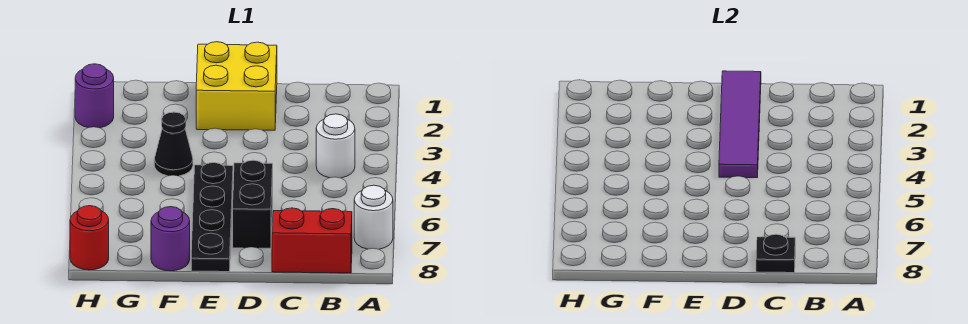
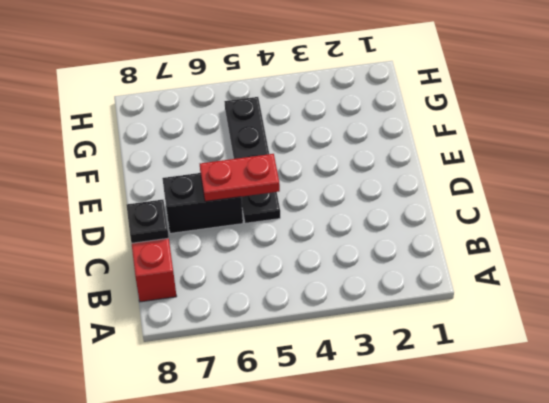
black plate D5:G5 level 1 -> black plate E5:E8 level 1
red plate D5:D6 level 2 -> none
none -> white round brick A7 level 1
none -> white round brick B4 level 1
none -> yellow brick D1:E2 level 1

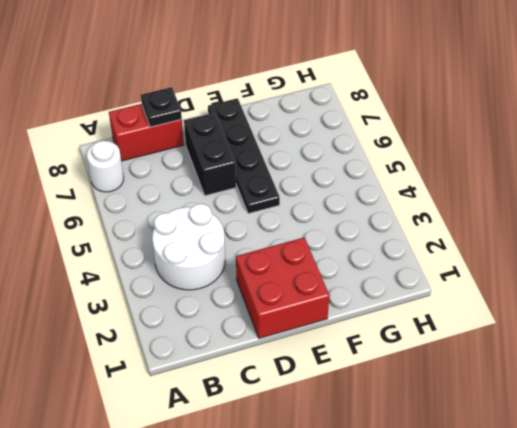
white round brick B3:C4 level 1 -> white round brick B4 level 1
red brick D1:E2 level 1 -> yellow brick D1:E2 level 1
none -> black cone F4 level 1
none -> purple round brick F8 level 1
none -> purple round brick H2 level 1

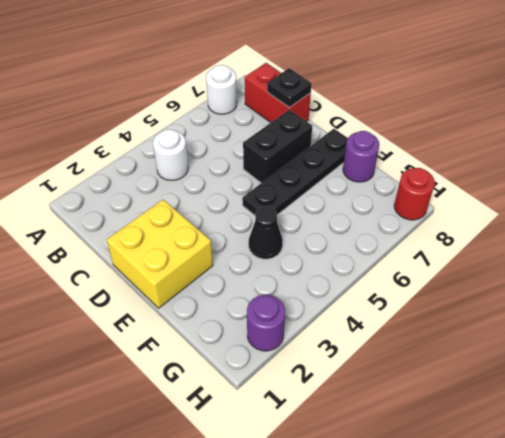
none -> purple tile D1:D4 level 2

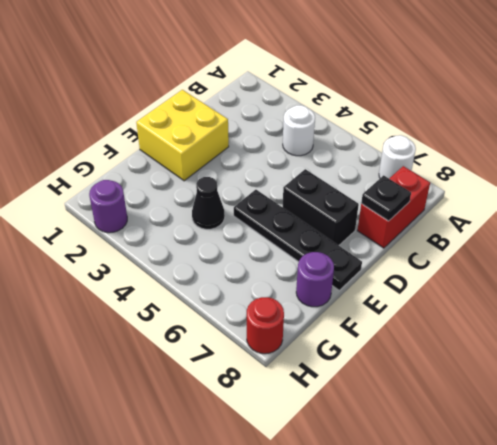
none -> purple tile D1:D4 level 2

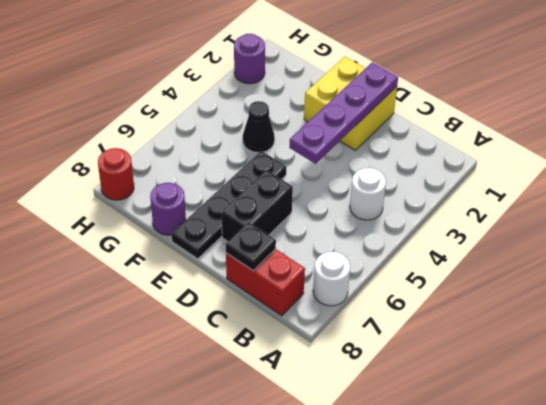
purple plate D1:D4 level 2 -> purple tile D1:D4 level 2

